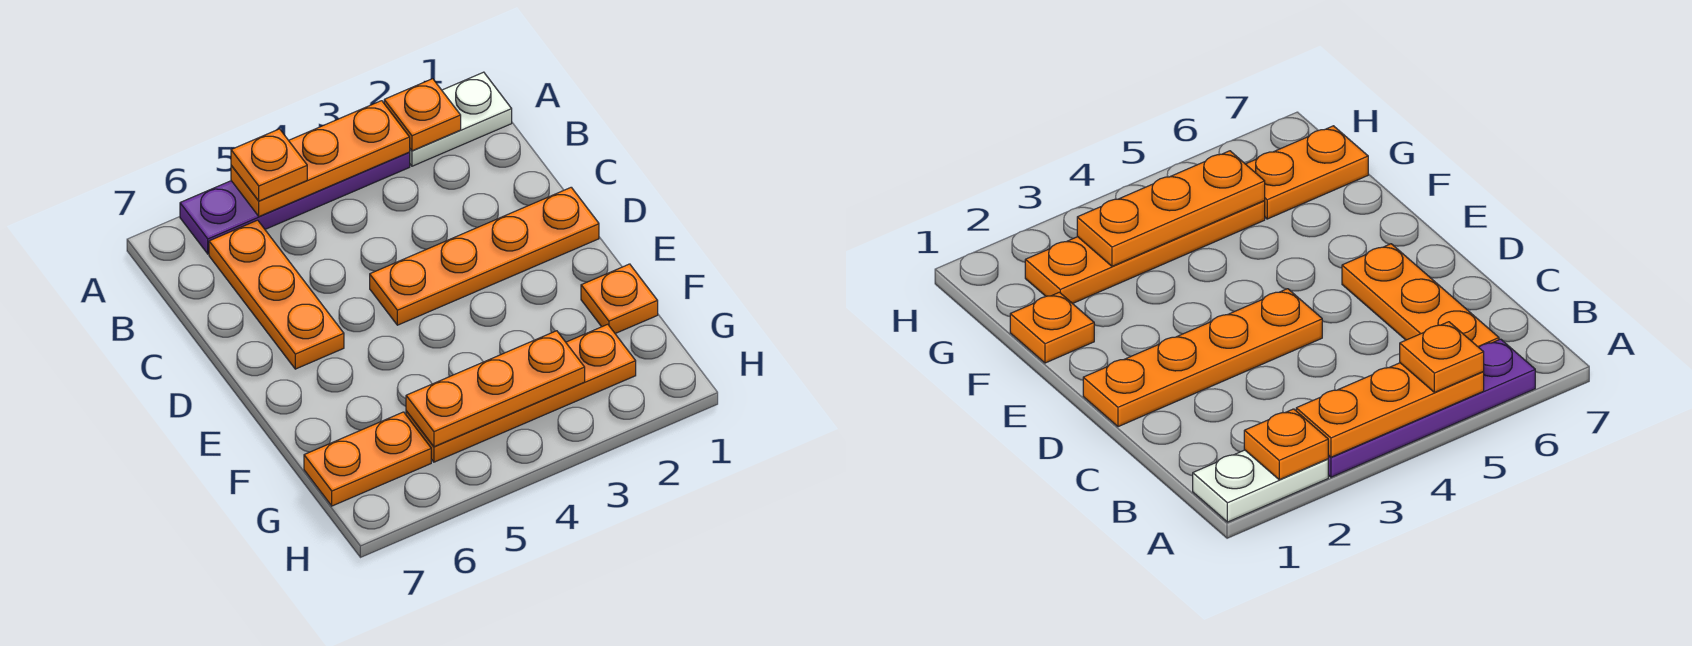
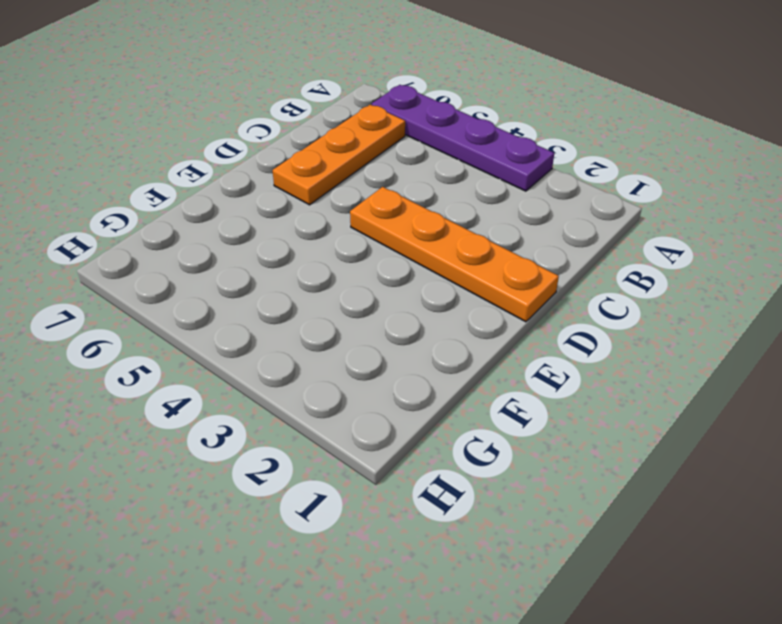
none -> white plate A1:A2 level 1
none -> orange plate F1 level 1

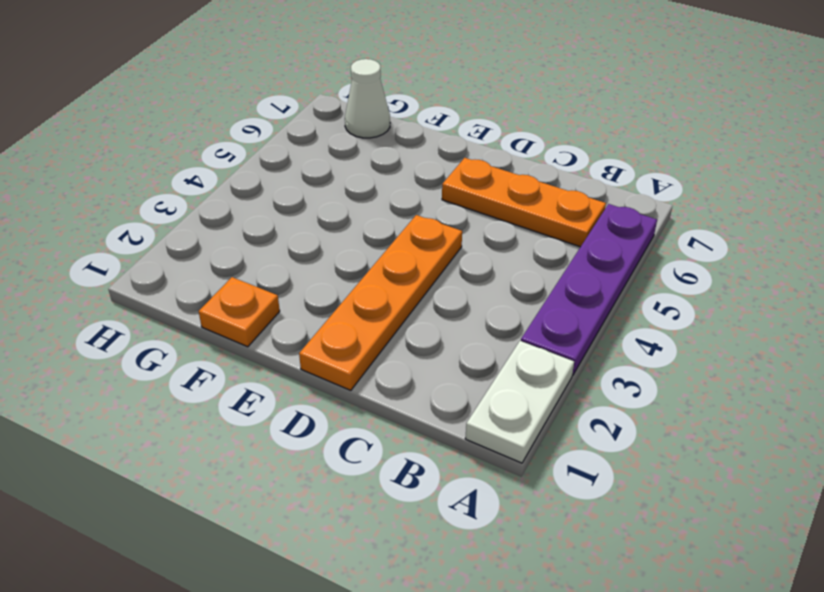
white cone G7 level 1 -> orange plate G6:G7 level 1
none -> orange plate G2:G5 level 1
none -> orange plate A2 level 2

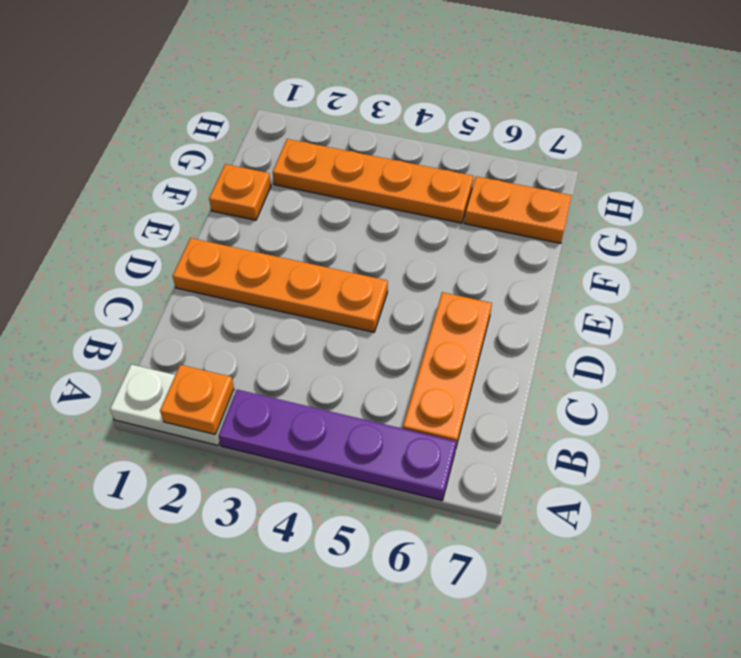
none -> orange plate A3:A5 level 2
none -> orange plate G3:G5 level 2

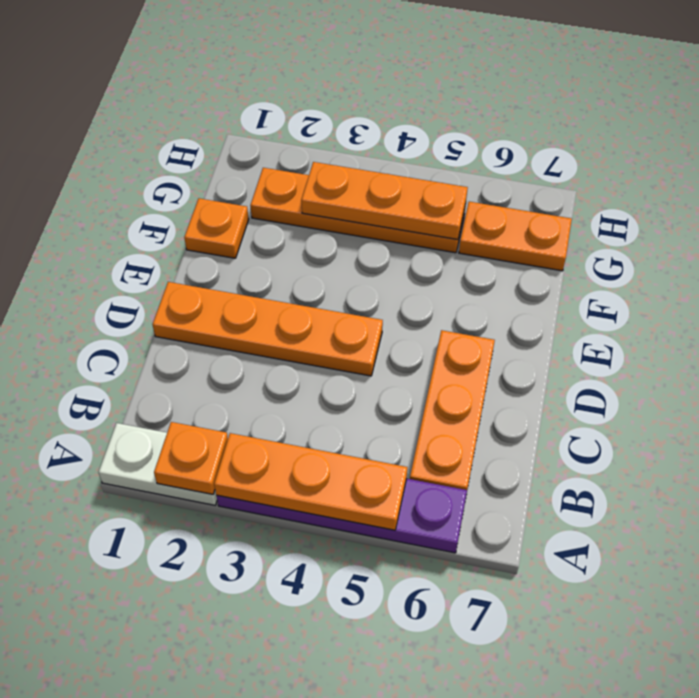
none -> orange plate A5 level 3

